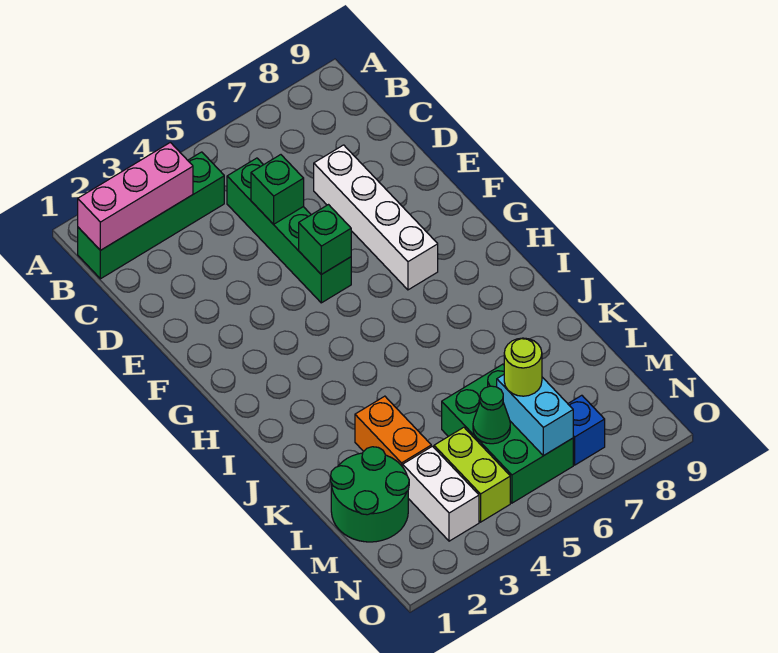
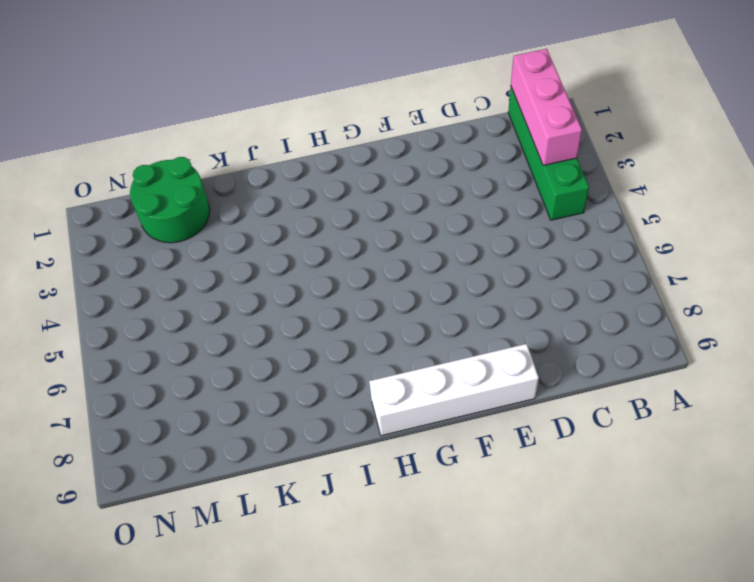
white brick E9:H9 level 1 -> white brick D7:G7 level 1
none -> green brick C5:F5 level 1
none -> orange brick K3:L3 level 1
none -> green brick L5:N6 level 1

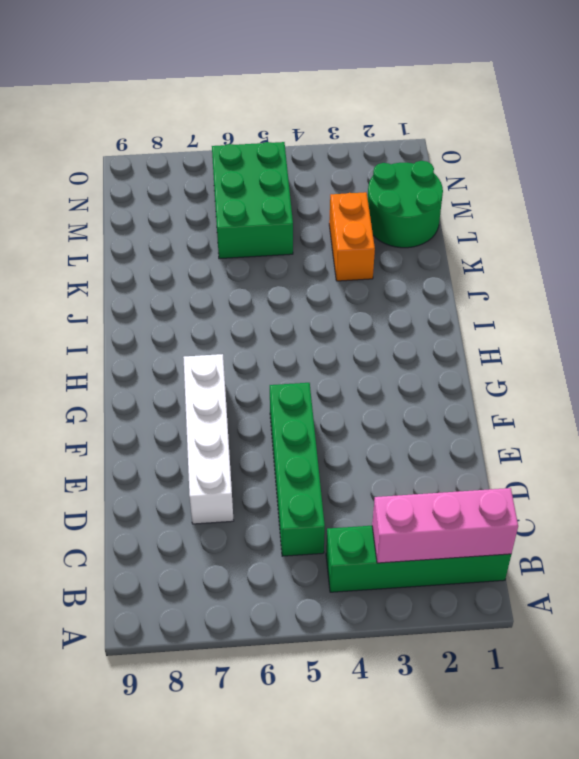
none -> white brick M3:N3 level 1
none -> lime brick M4:N4 level 1
none -> blue brick N7 level 1

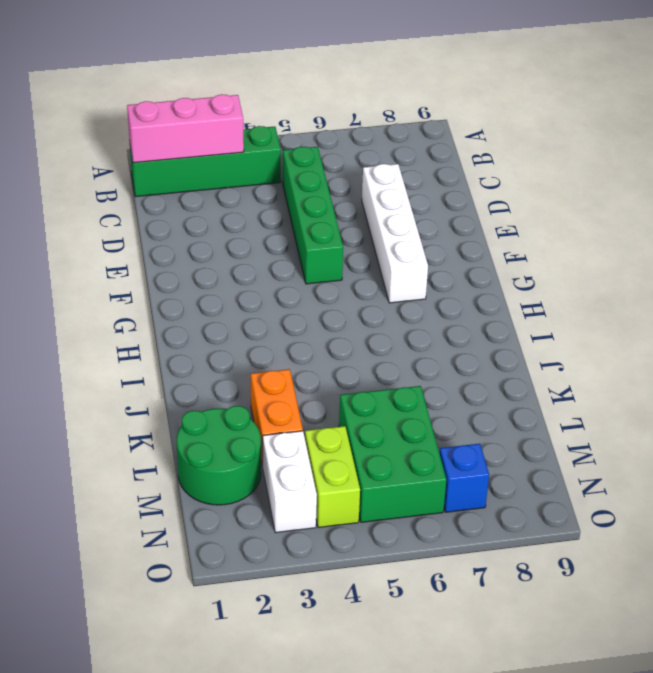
none -> green brick D5 level 2
none -> green brick F5 level 2
none -> green cone M5 level 2

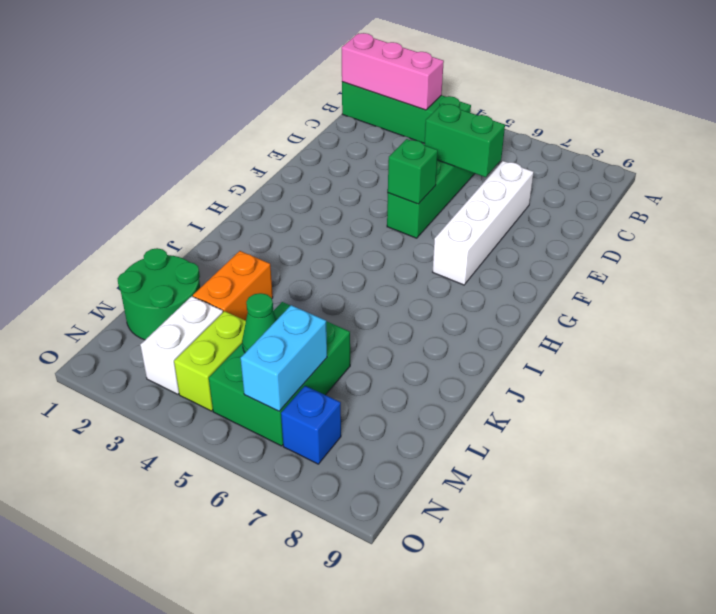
green brick D5:D6 level 2 -> green brick D5 level 2
none -> lime round brick M6 level 3

